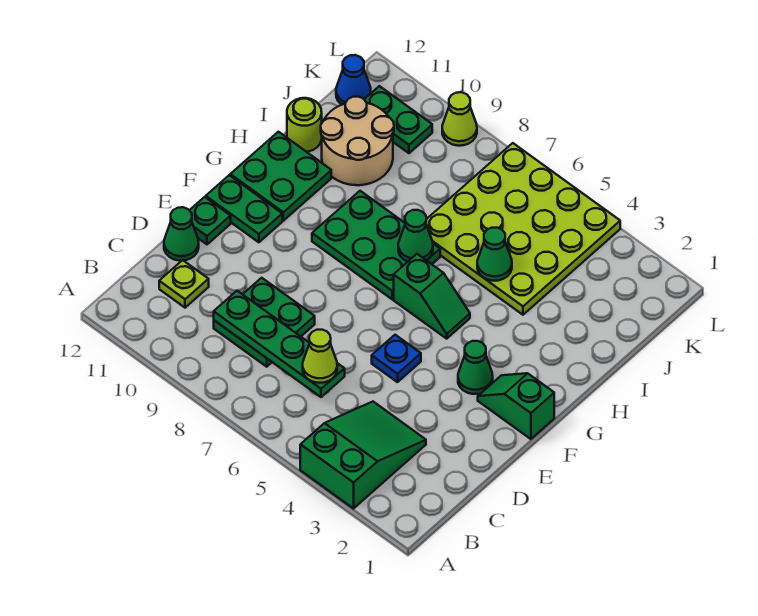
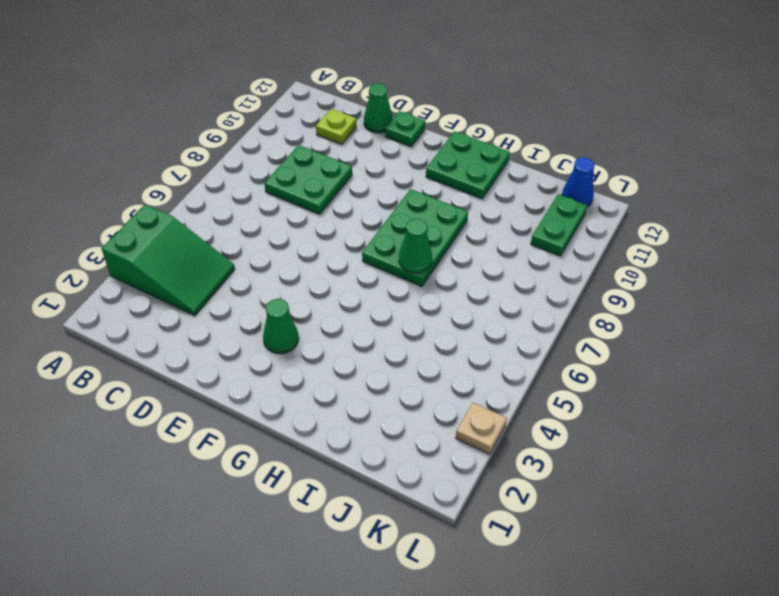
tan plate L3 level 1 -> none
none -> blue plate E5 level 1
none -> green slope F1:F2 level 1 top 1
none -> green plate F11:F12 level 1

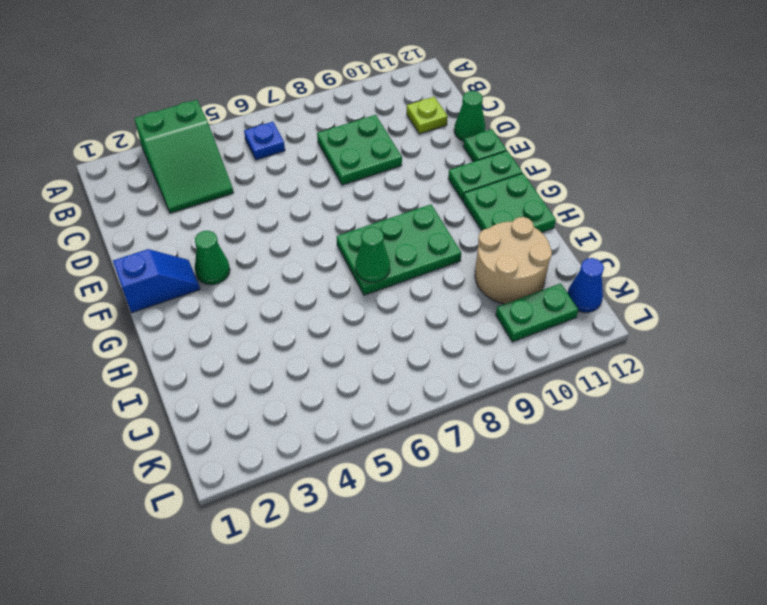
blue plate B6 level 1 -> blue plate E5 level 1
blue slope F1:F2 level 1 top 1 -> green slope F1:F2 level 1 top 1
none -> green slope G5:G6 level 1 top 6
none -> lime plate I4:L7 level 1
none -> lime round brick I12 level 1

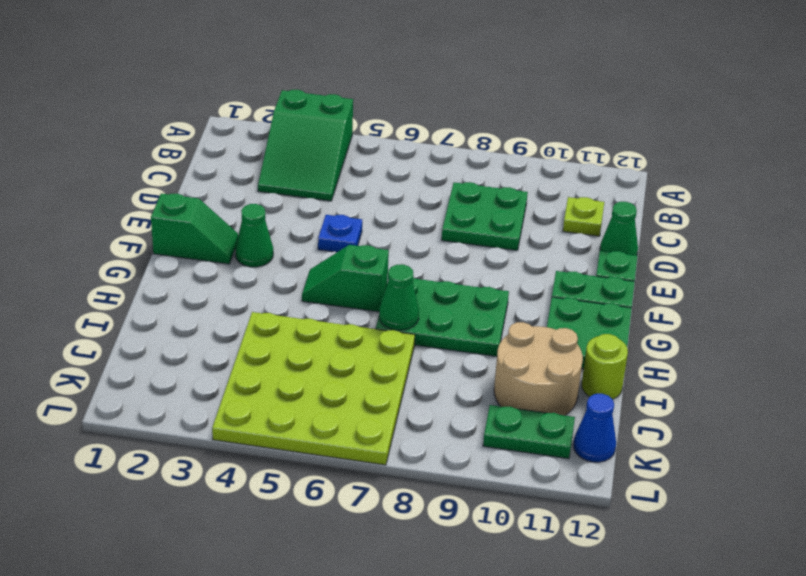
none -> lime cone L9 level 1
none -> green plate C6:C9 level 2
none -> green cone I5 level 2

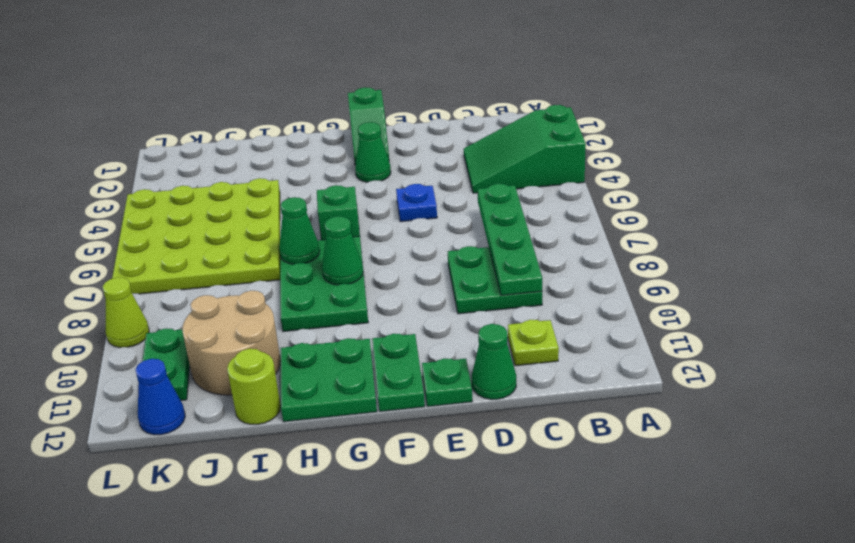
green cone G8 level 2 -> green cone I5 level 2
none -> lime cone C6 level 3

